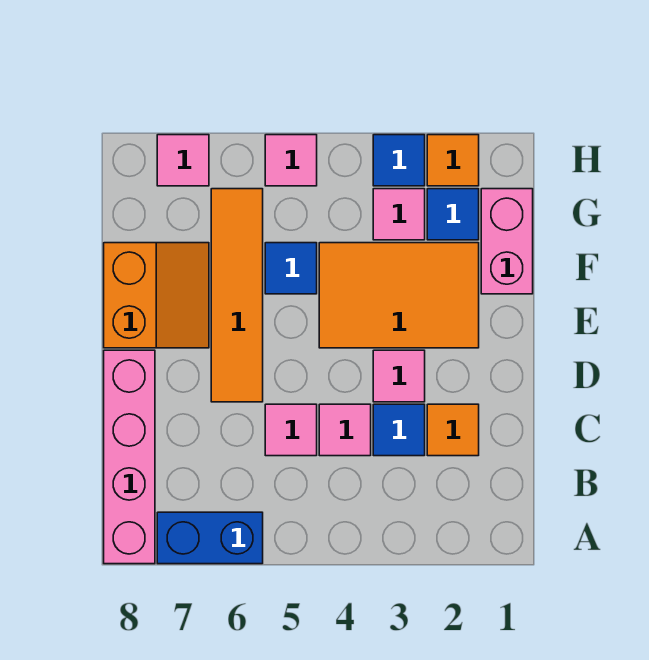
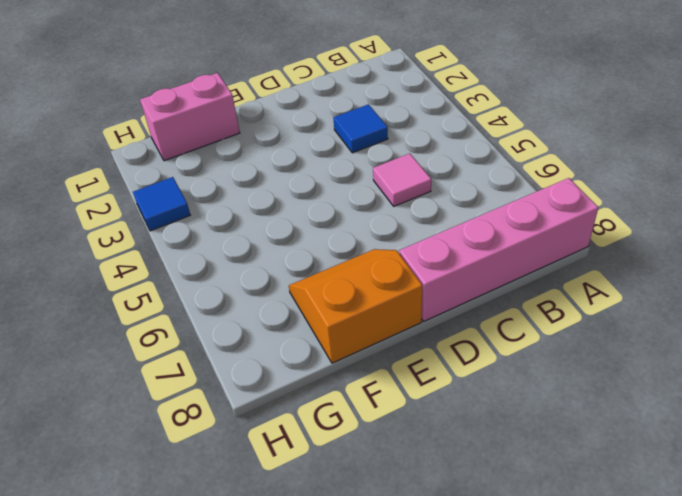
none -> blue brick A6:A7 level 1
none -> orange tile C2 level 1
none -> pink tile C4 level 1

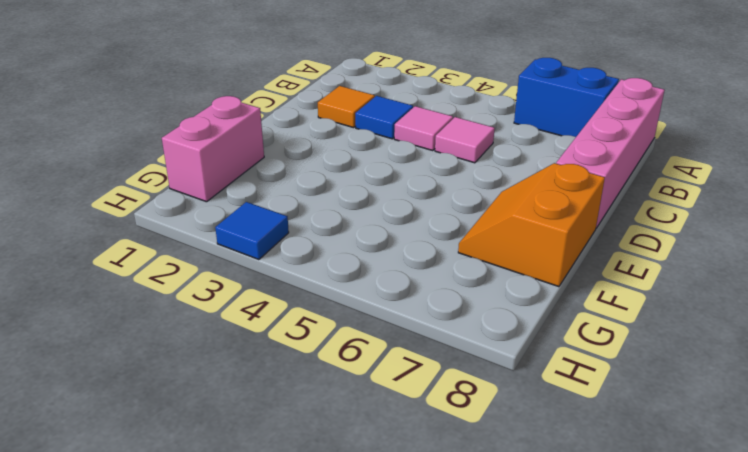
none -> pink tile D3 level 1
none -> orange tile D6:G6 level 1
none -> orange tile E2:F4 level 1

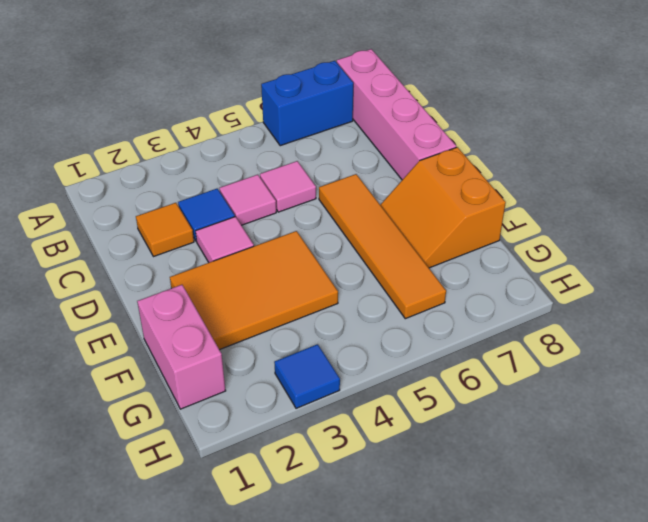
none -> blue tile F5 level 1
none -> blue tile G2 level 1
none -> pink tile G3 level 1

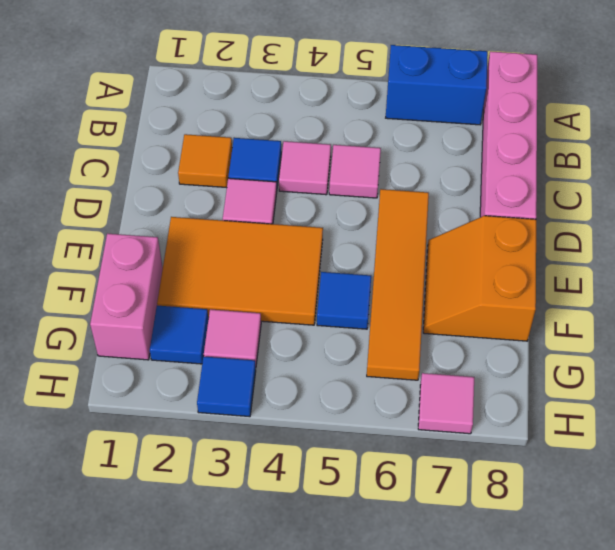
none -> orange tile H2 level 1
none -> pink tile H5 level 1

